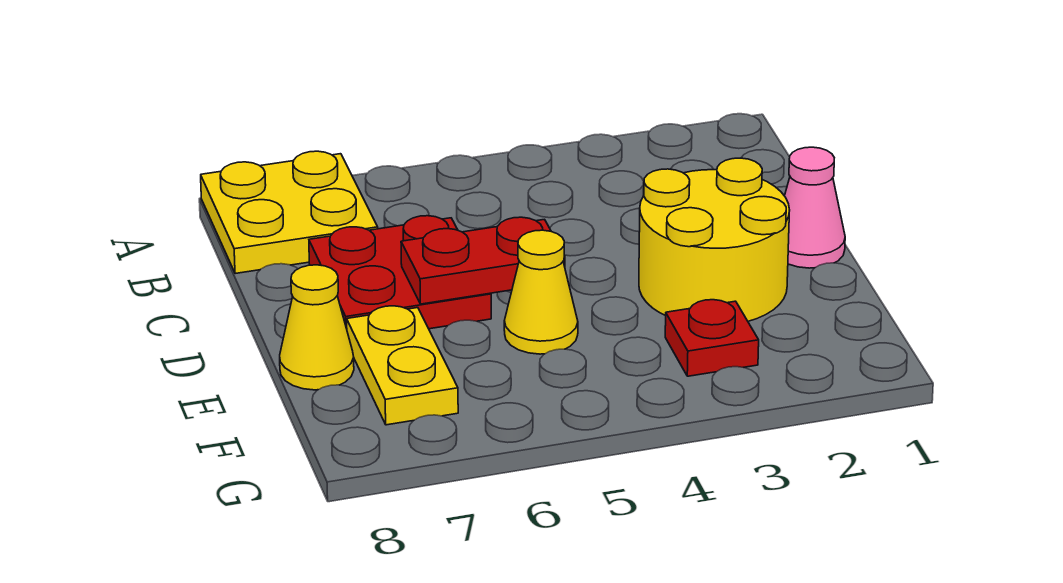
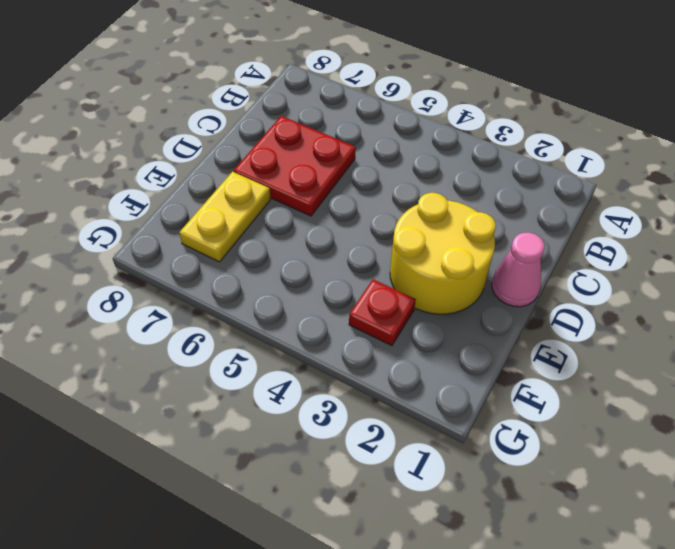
none -> yellow plate A7:B8 level 1
none -> yellow cone E5 level 1

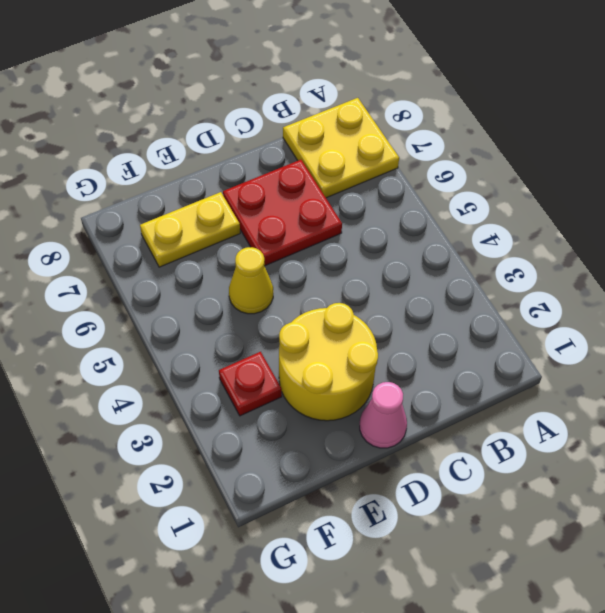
none -> yellow cone E8 level 1
none -> red plate D5:D6 level 2

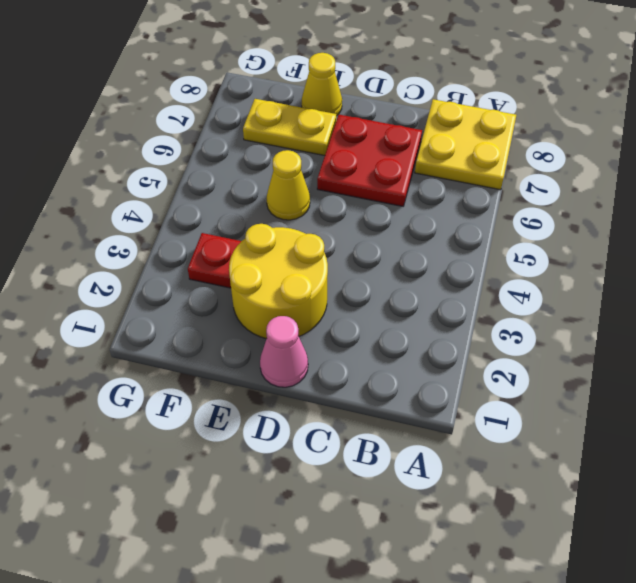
none -> red plate D5:D6 level 2

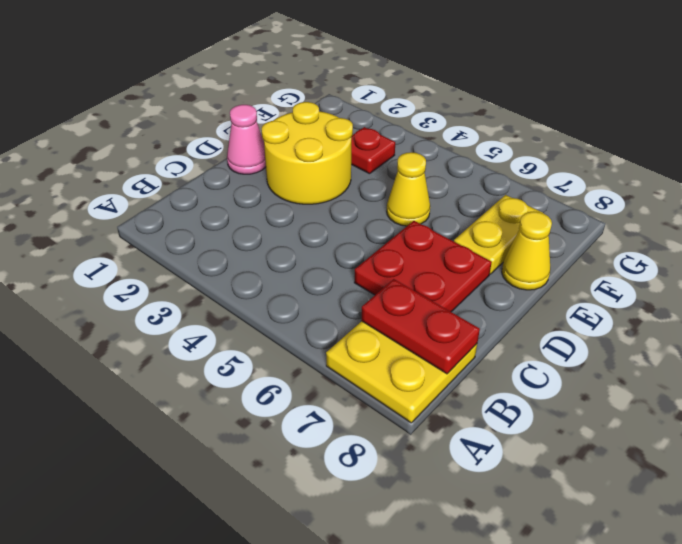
red plate B7:B8 level 2 -> red plate D5:D6 level 2

